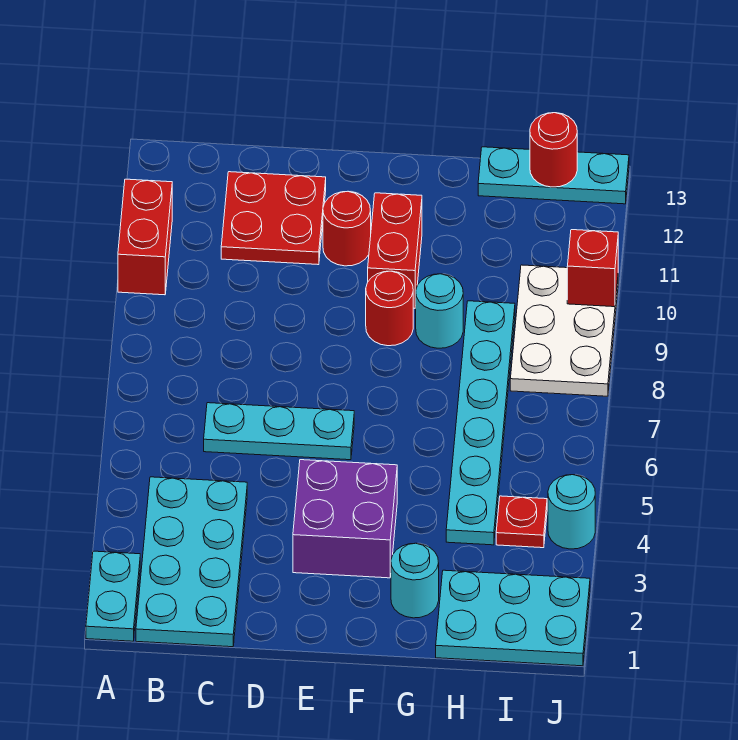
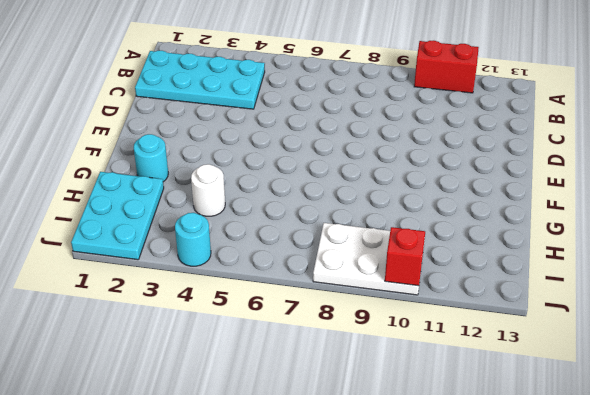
white round brick H4 level 1 -> cyan plate H4:H9 level 1
none -> cyan plate A1:A2 level 1
none -> cyan plate C6:E6 level 1
none -> red plate C11:D12 level 1

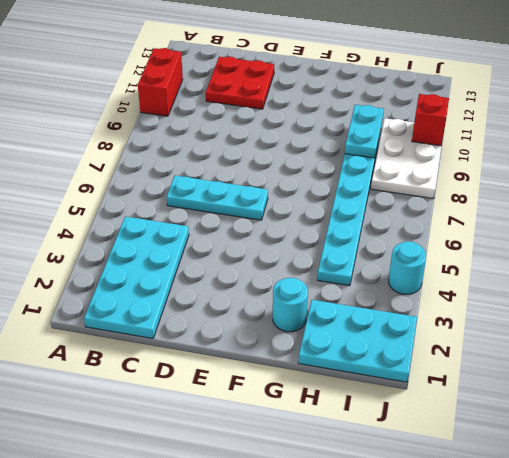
cyan plate H9:H10 level 2 -> cyan plate A1:A2 level 1
none -> purple brick E3:F4 level 1
none -> red round brick E11 level 1
none -> red round brick F9 level 1

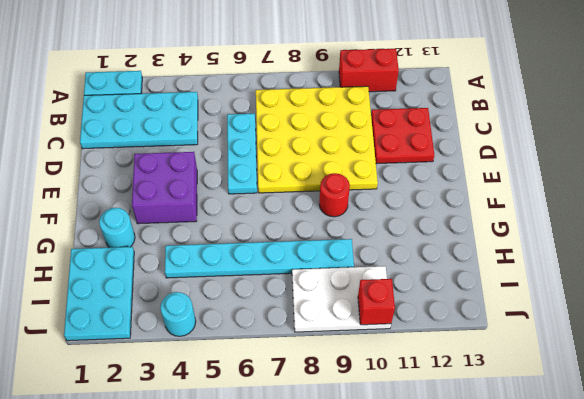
yellow plate B7:E10 level 1 -> none
none -> red round brick E11 level 1
none -> red brick F10:F11 level 1
none -> cyan round brick G9 level 1

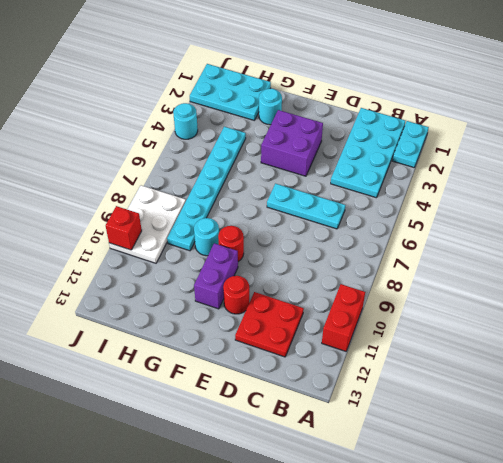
purple brick F10:F11 level 1 -> red brick F10:F11 level 1
none -> cyan plate H13:J13 level 1
none -> red plate I4 level 1
none -> red round brick I13 level 2

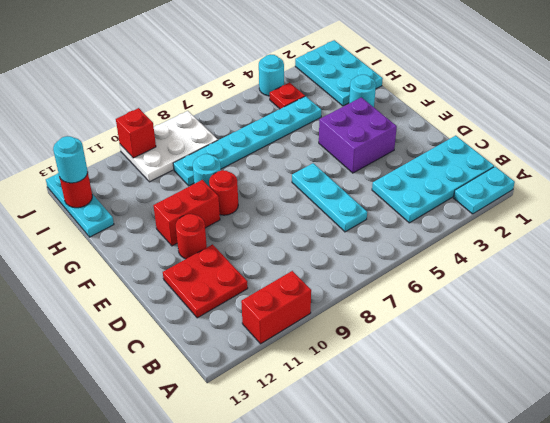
cyan round brick I13 level 3 -> none

